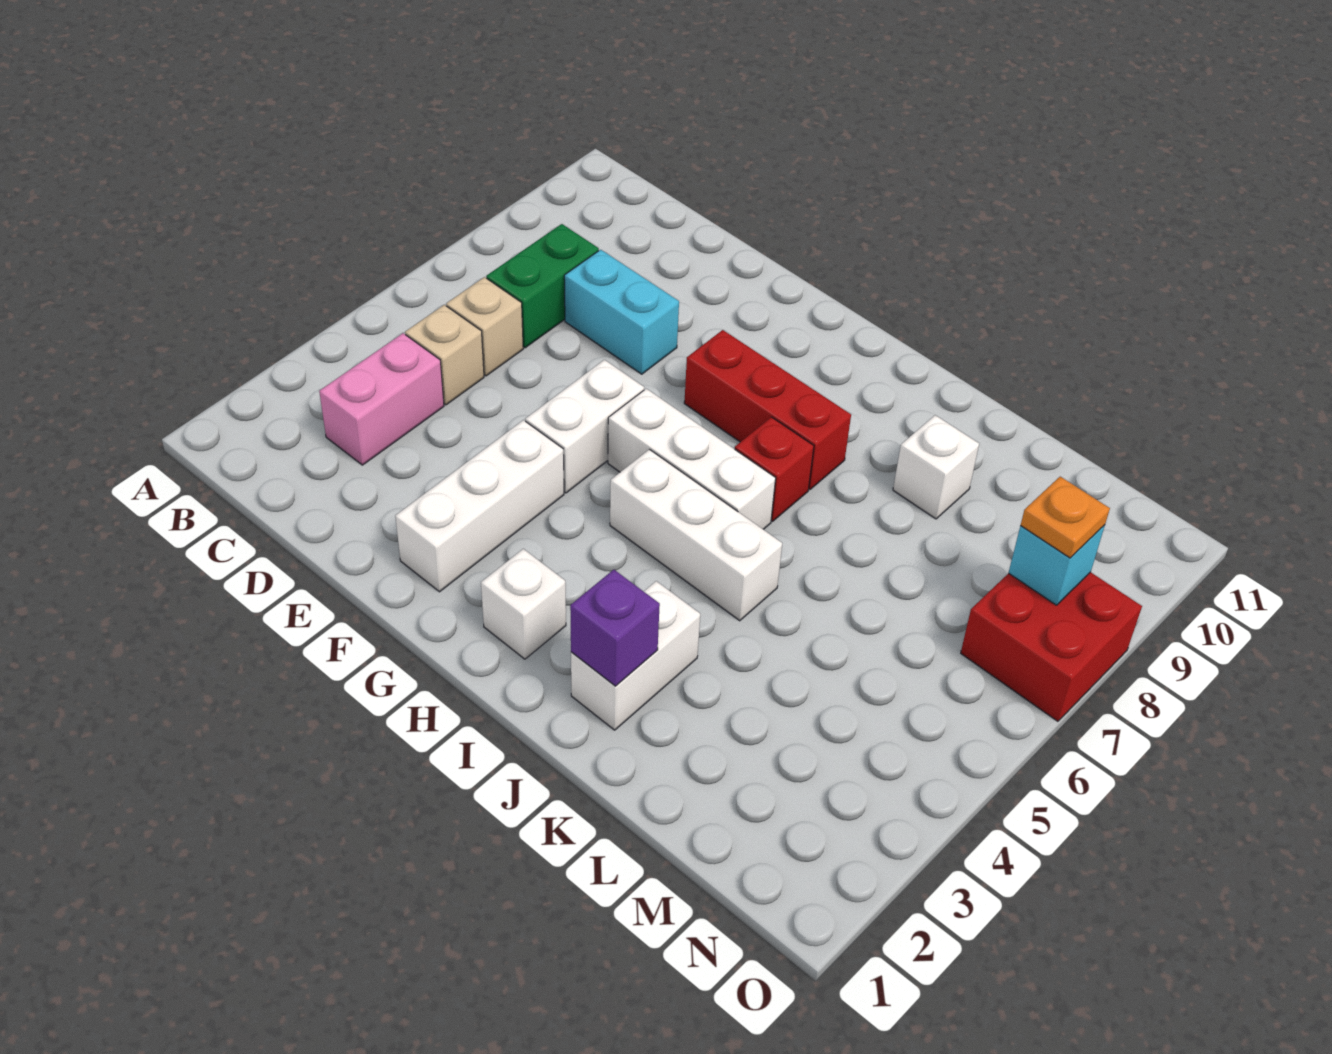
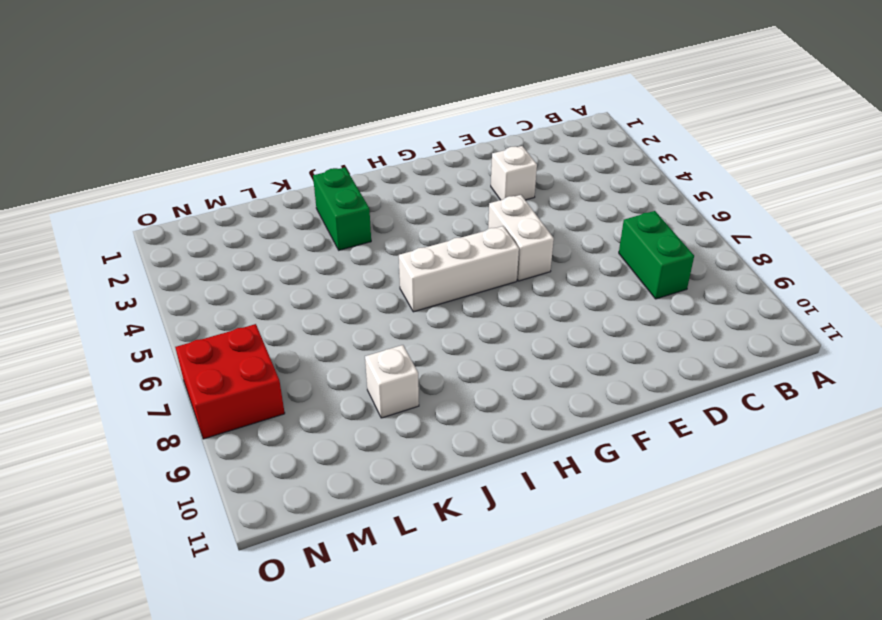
white brick E3 level 1 -> white brick H2 level 1
green brick J2:J3 level 1 -> white brick J2:J3 level 1
none -> pink brick C3:C4 level 1
none -> tan brick C5 level 1
none -> tan brick C6 level 1

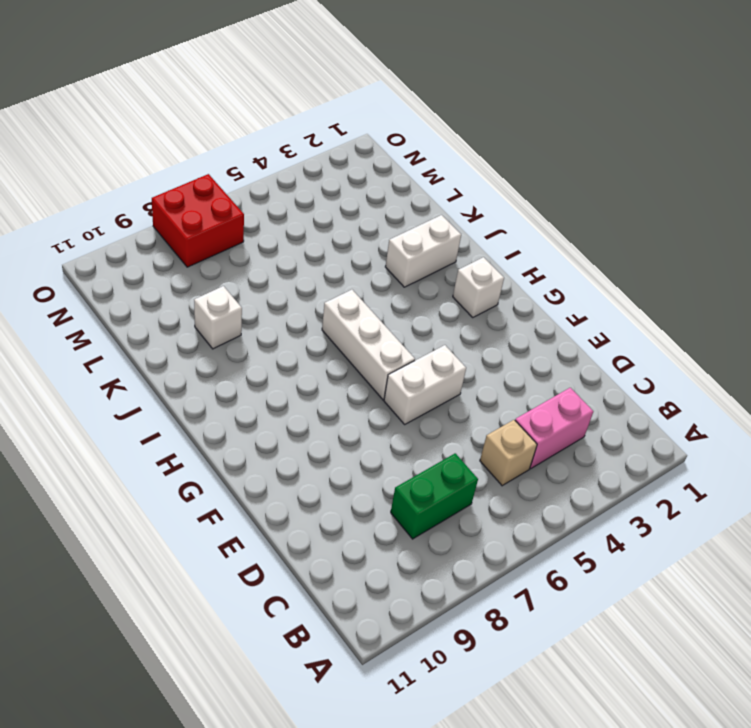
none -> tan brick C6 level 1
none -> cyan brick D8:E8 level 1
none -> white brick F2:F4 level 1

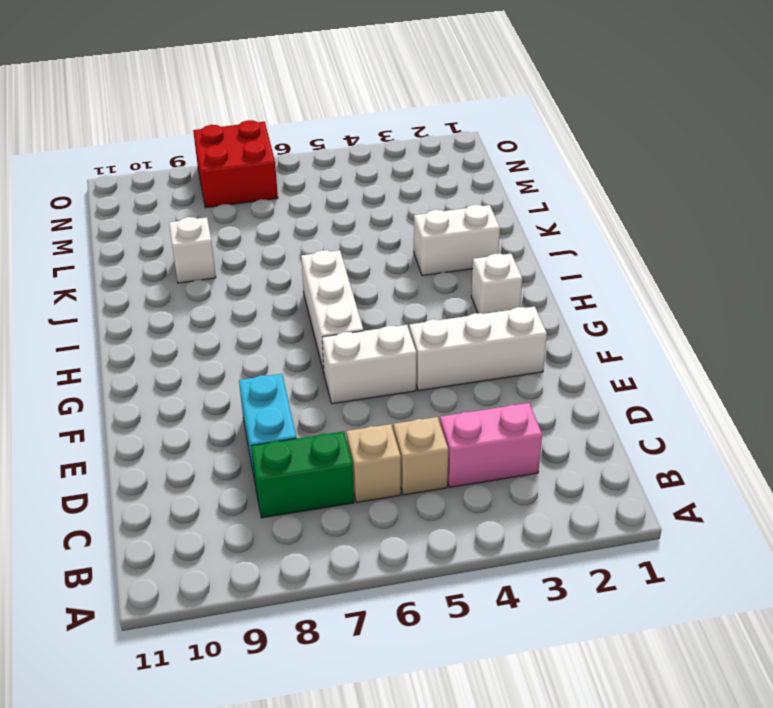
none -> red brick G8:I8 level 1
none -> white brick H5:J5 level 1
none -> red brick I7 level 1

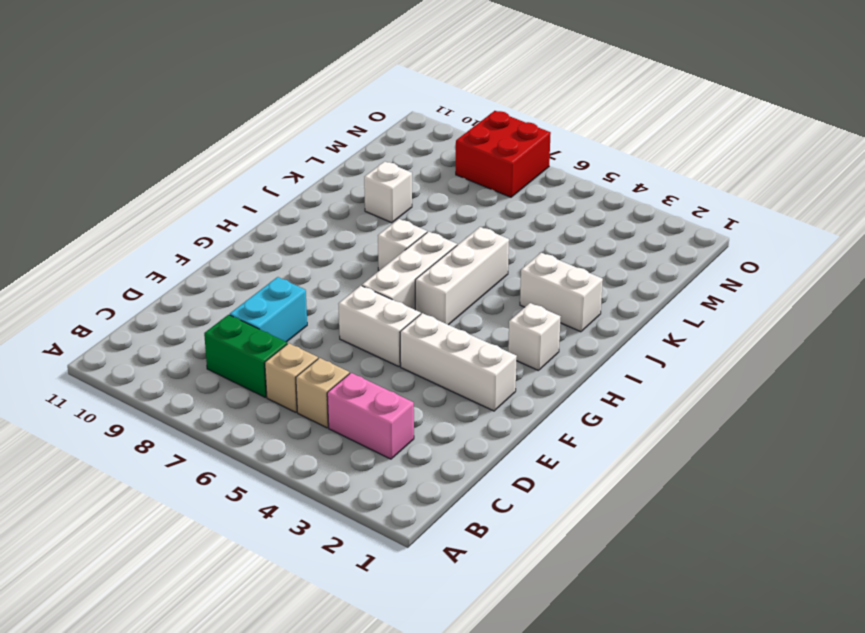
white brick I7 level 1 -> red brick I7 level 1
none -> red brick G8:I8 level 1
none -> purple brick J2 level 2
none -> cyan brick N8 level 2

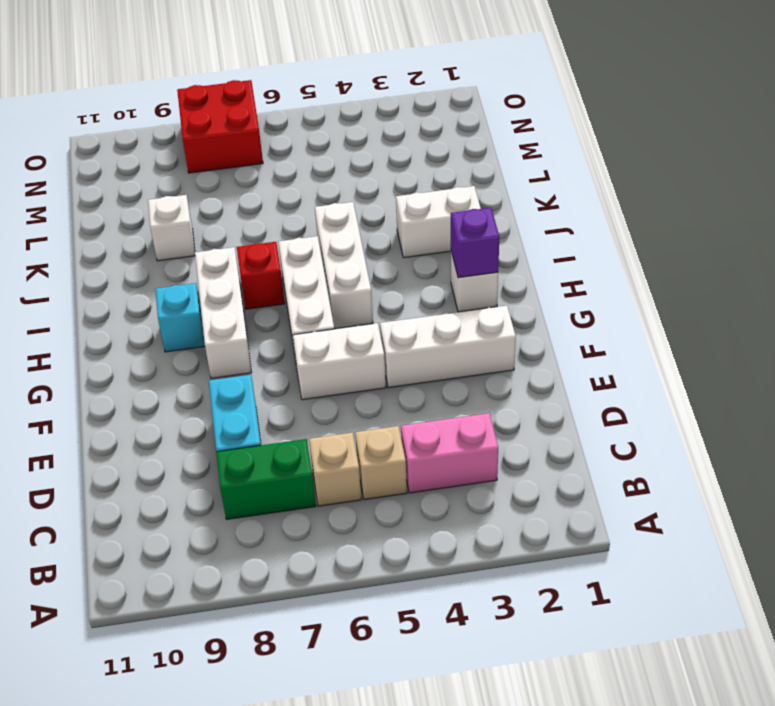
white brick G8:I8 level 1 -> red brick G8:I8 level 1
purple brick H2 level 2 -> purple brick J2 level 2
cyan brick H9 level 1 -> cyan brick N8 level 2
none -> orange plate N8 level 3

